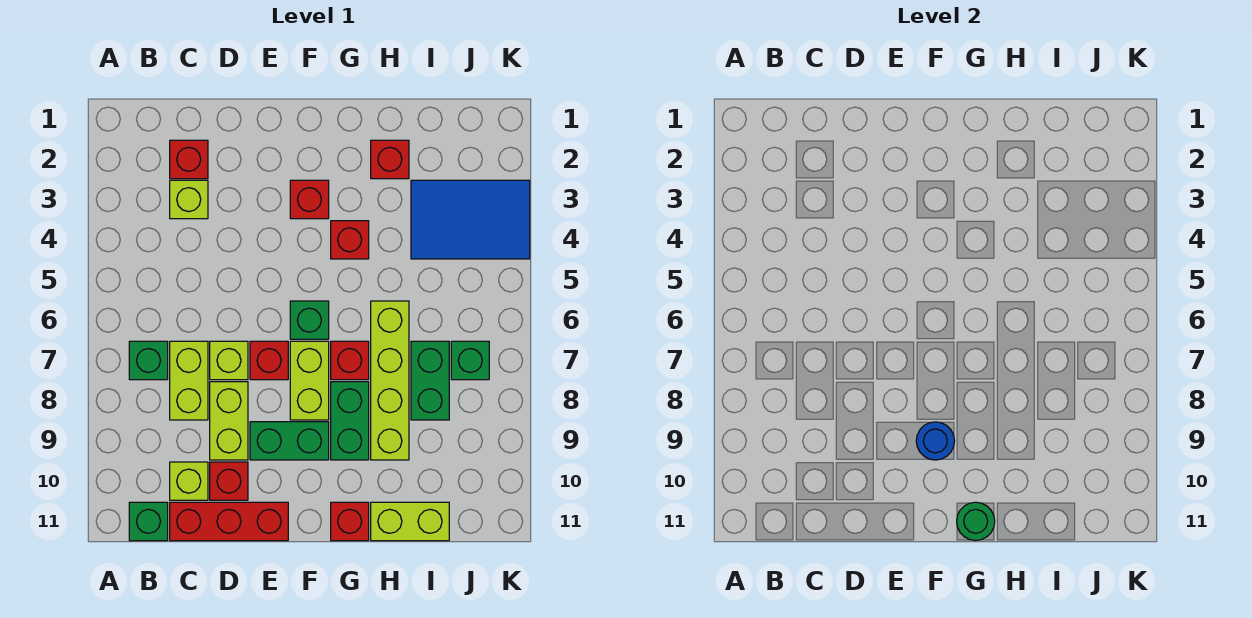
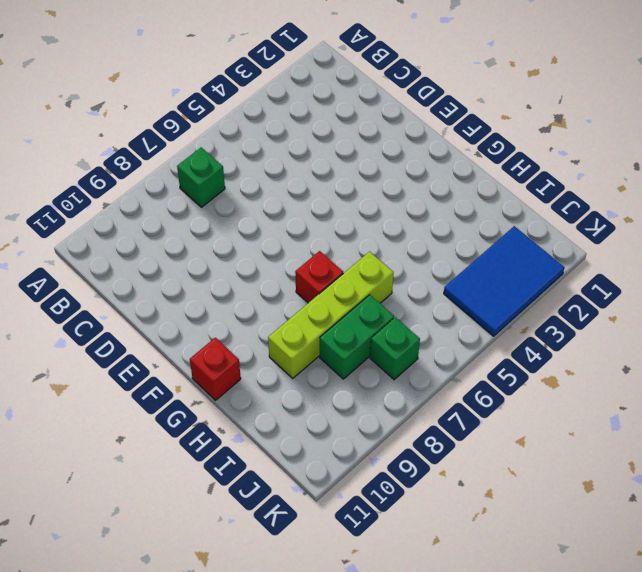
blue tile J2:K4 level 1 -> blue tile I3:K4 level 1
none -> green brick B11 level 1
none -> red brick C2 level 1
none -> lime brick C3 level 1

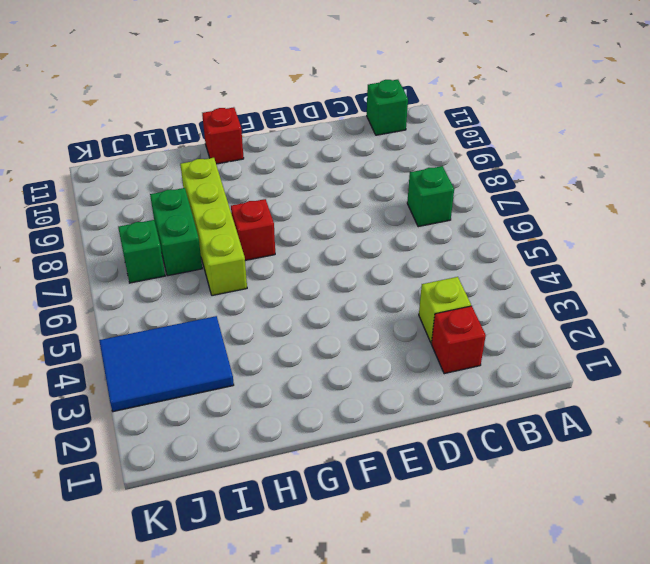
none -> lime brick C7:C8 level 1
none -> lime brick C10 level 1
none -> red brick C11:E11 level 1

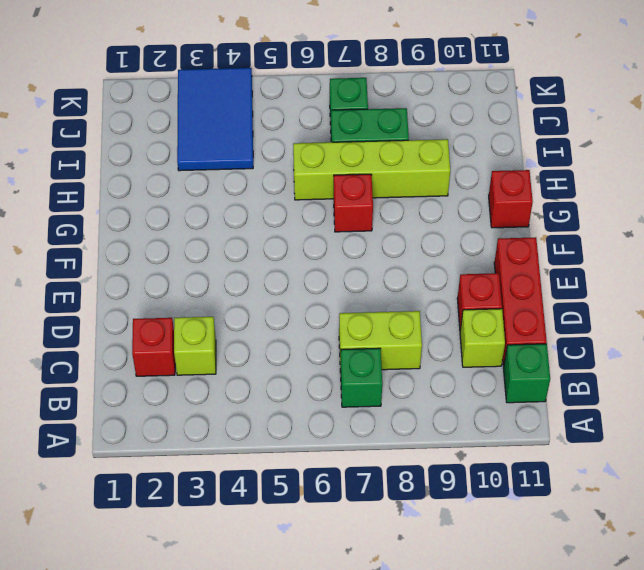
none -> lime brick D7 level 1
none -> lime brick D8:D9 level 1
none -> red brick E7 level 1

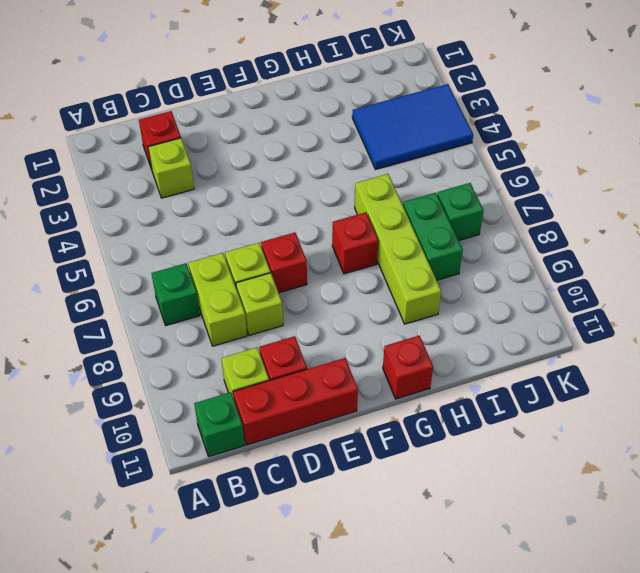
lime brick D8 level 1 -> lime brick D8:D9 level 1
none -> green brick E9:F9 level 1
none -> red brick F3 level 1
none -> green brick F6 level 1

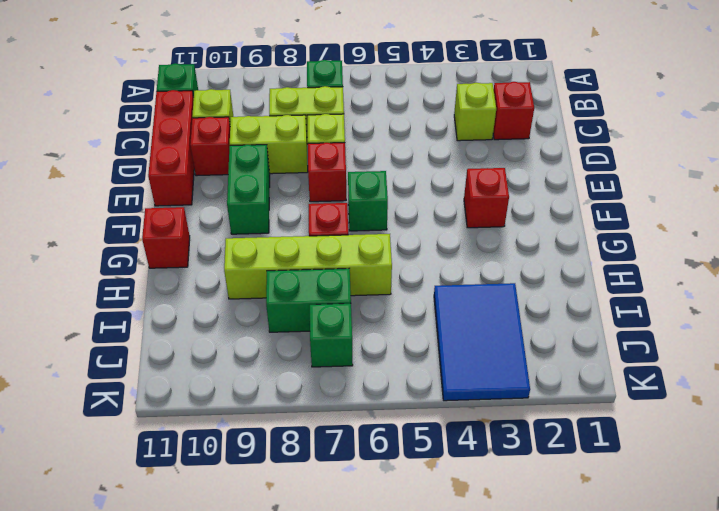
none -> lime brick F7:F8 level 1
none -> red brick G4 level 1
none -> green brick G8:G9 level 1

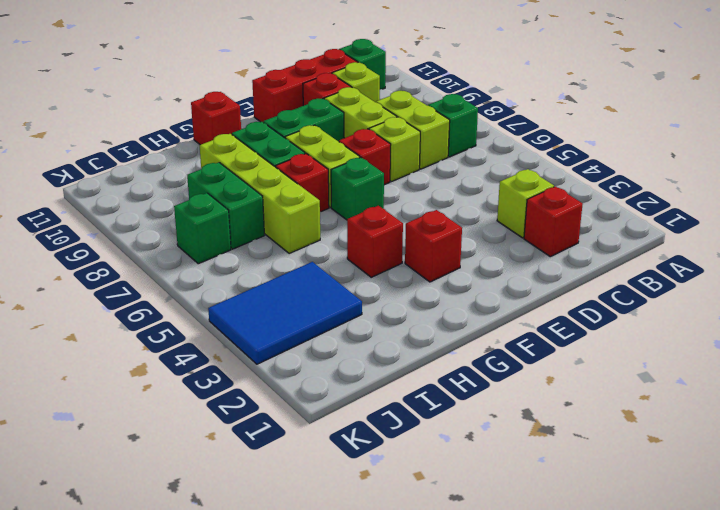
none -> red brick H2 level 1
none -> lime brick H11:I11 level 1
none -> blue round brick F9 level 2

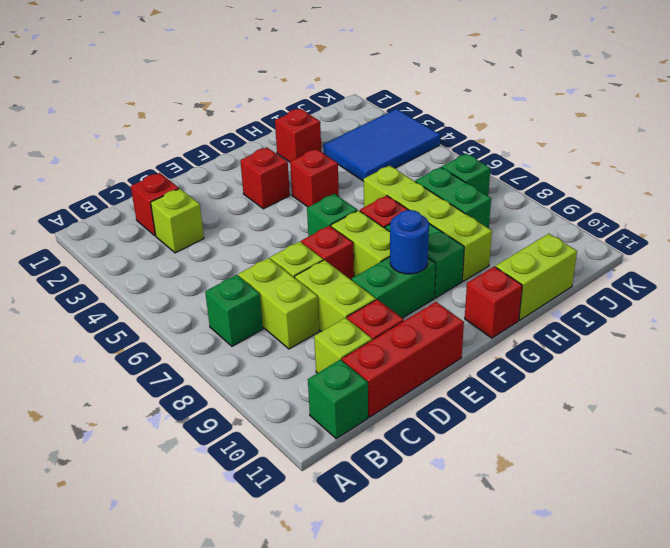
none -> green round brick G11 level 2

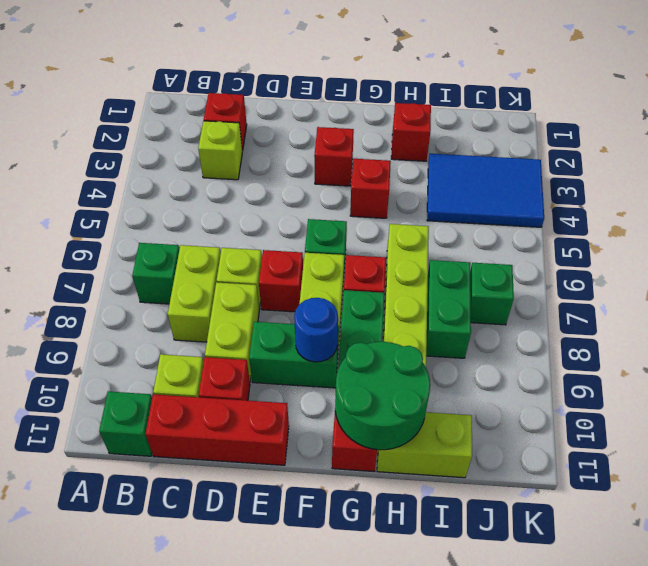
green round brick G10:H11 level 2 -> green round brick G11 level 2

